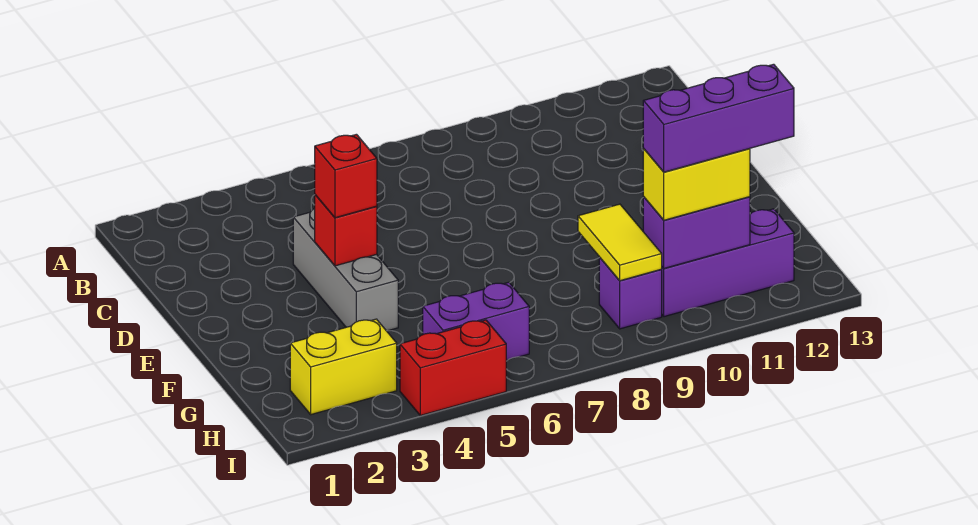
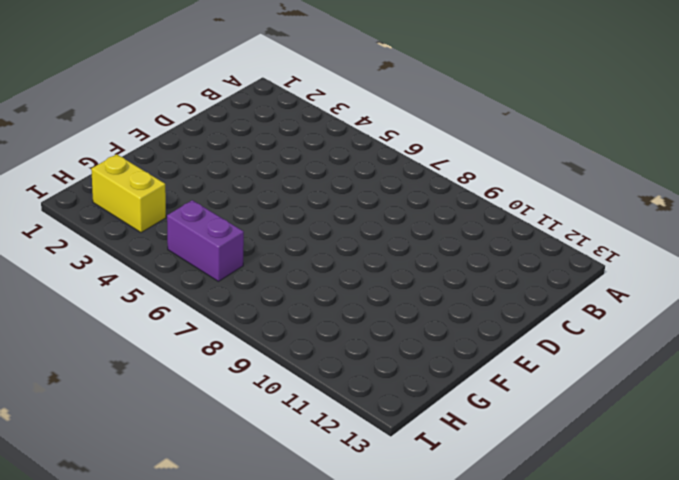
none -> grey brick D4:F4 level 1
none -> purple brick H9 level 1
none -> purple brick H10:H12 level 1

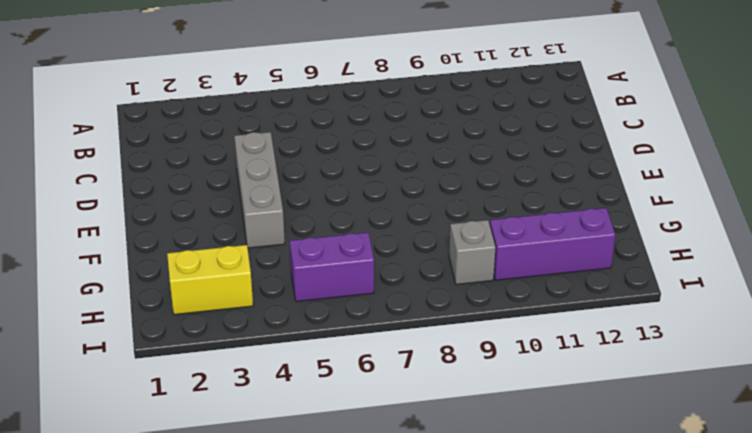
grey brick H9 level 1 -> purple brick H9 level 1
none -> red brick I4:I5 level 1
none -> red brick E4 level 2
none -> yellow tile G9:H9 level 2

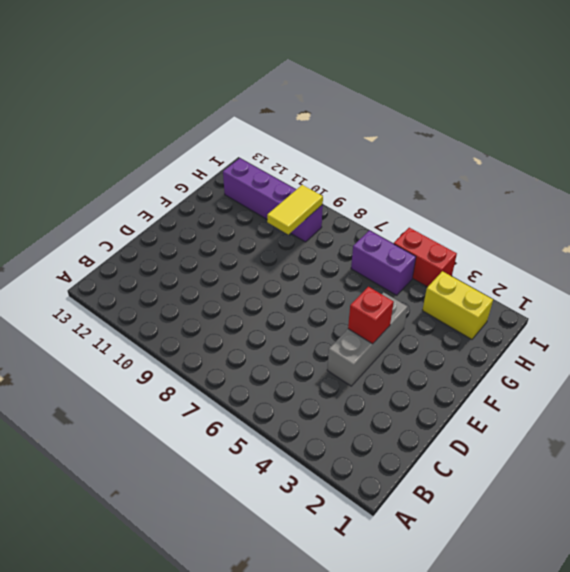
none -> purple brick H10:H11 level 2
none -> red brick E4 level 3
none -> yellow brick H10:H11 level 3

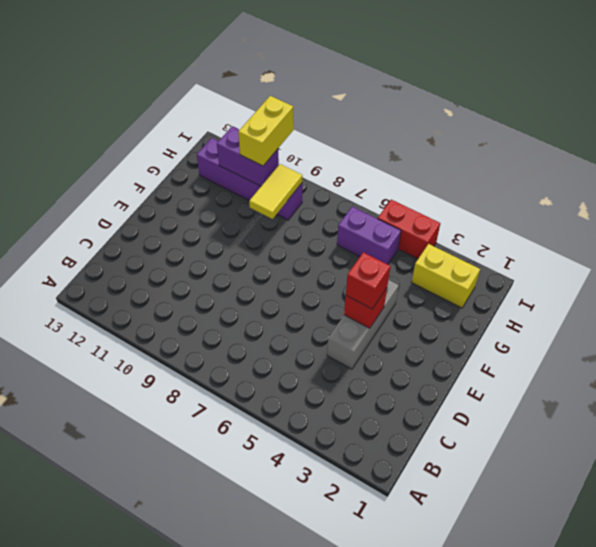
yellow brick H10:I10 level 3 -> yellow brick H10:H11 level 3
none -> purple brick H10:H12 level 4

